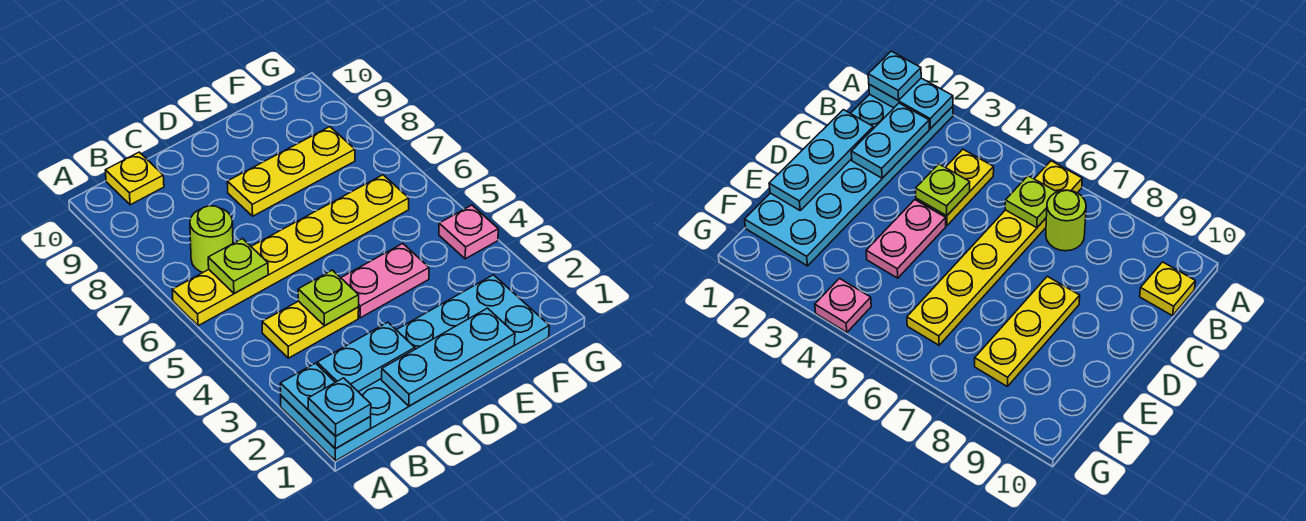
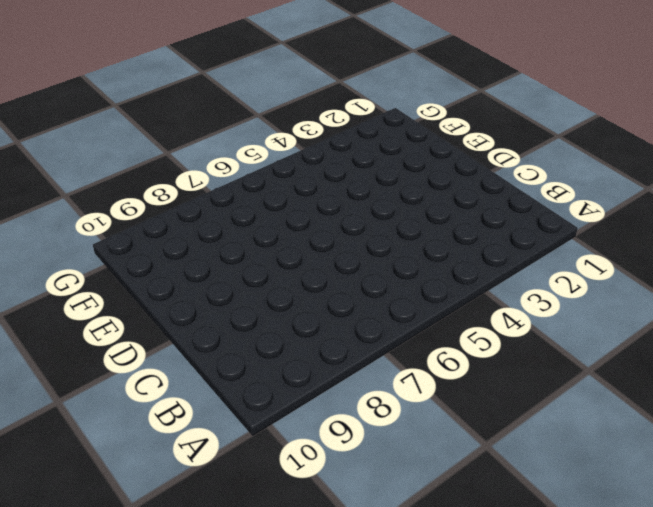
none -> cyan plate A1:F2 level 1
none -> yellow plate A6:F6 level 1
none -> yellow plate B4:C4 level 1

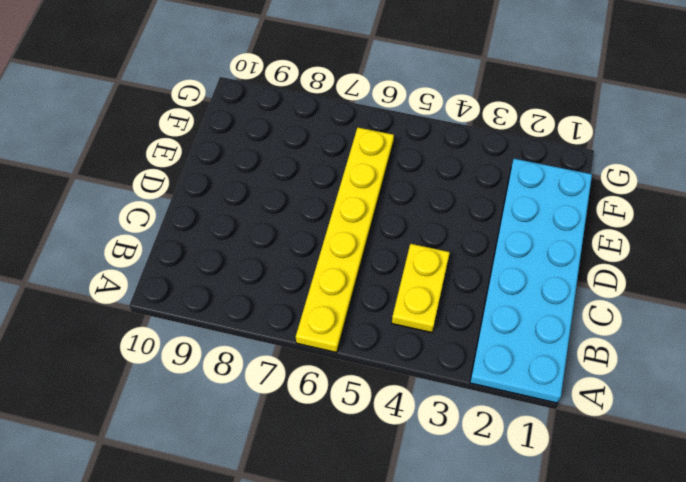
none -> lime round brick B7 level 1
none -> yellow plate B10 level 1
none -> pink plate D4:E4 level 1

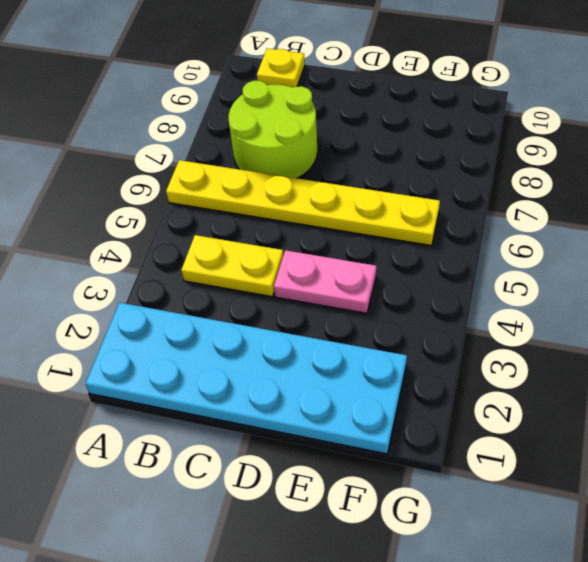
lime round brick B7:C8 level 1 -> lime round brick B7 level 1
none -> yellow plate D8:F8 level 1
none -> pink plate G4 level 1
none -> cyan plate A1:A2 level 2

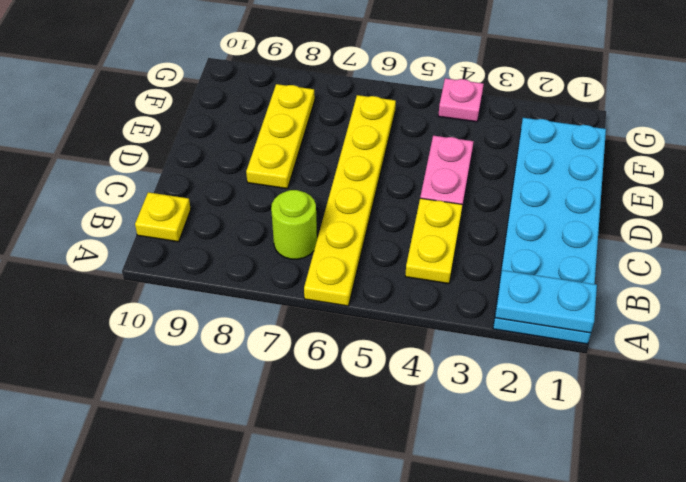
none -> cyan plate B2:C2 level 2
none -> lime plate B6 level 2
none -> cyan plate C1:E1 level 2

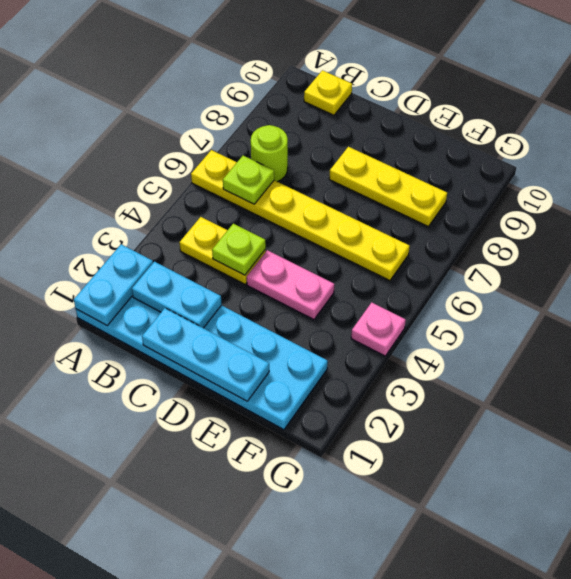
none -> cyan plate A1 level 3

